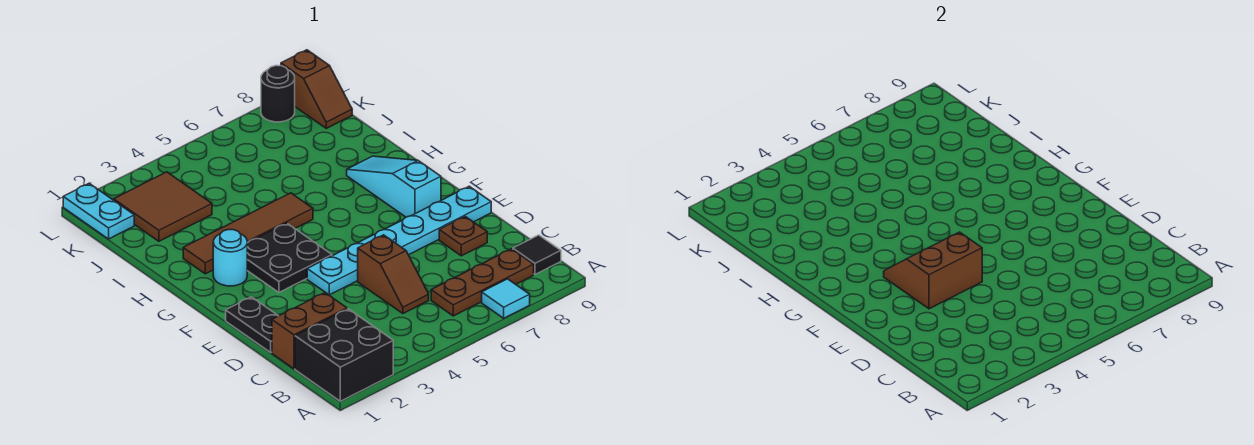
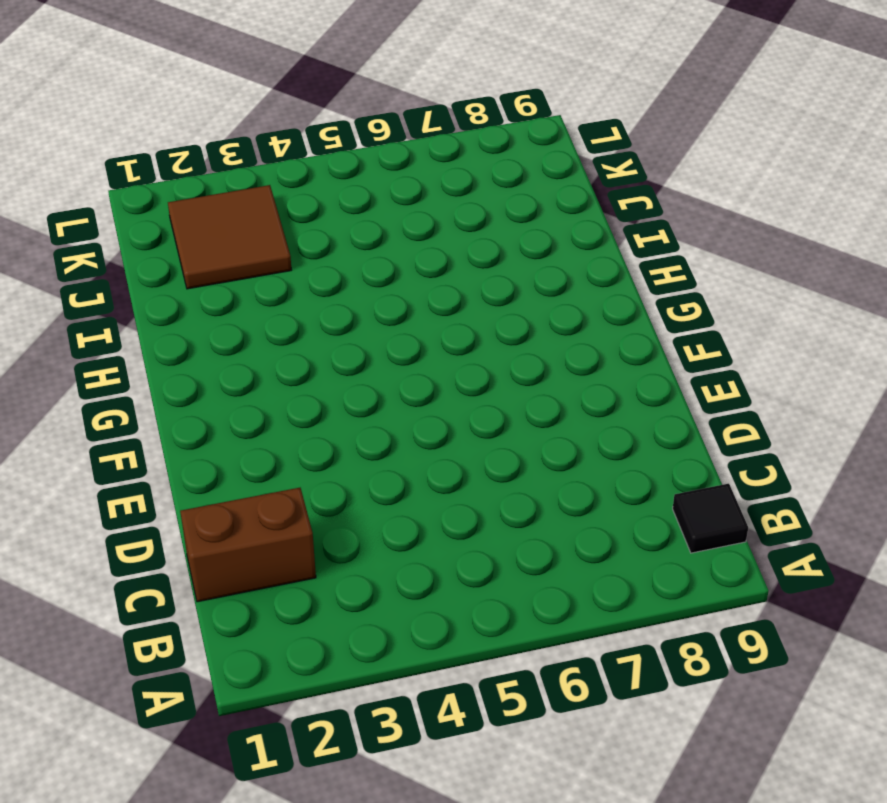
none -> black brick A1:B2 level 1
none -> cyan tile A7 level 1
none -> brown plate B6:B8 level 1

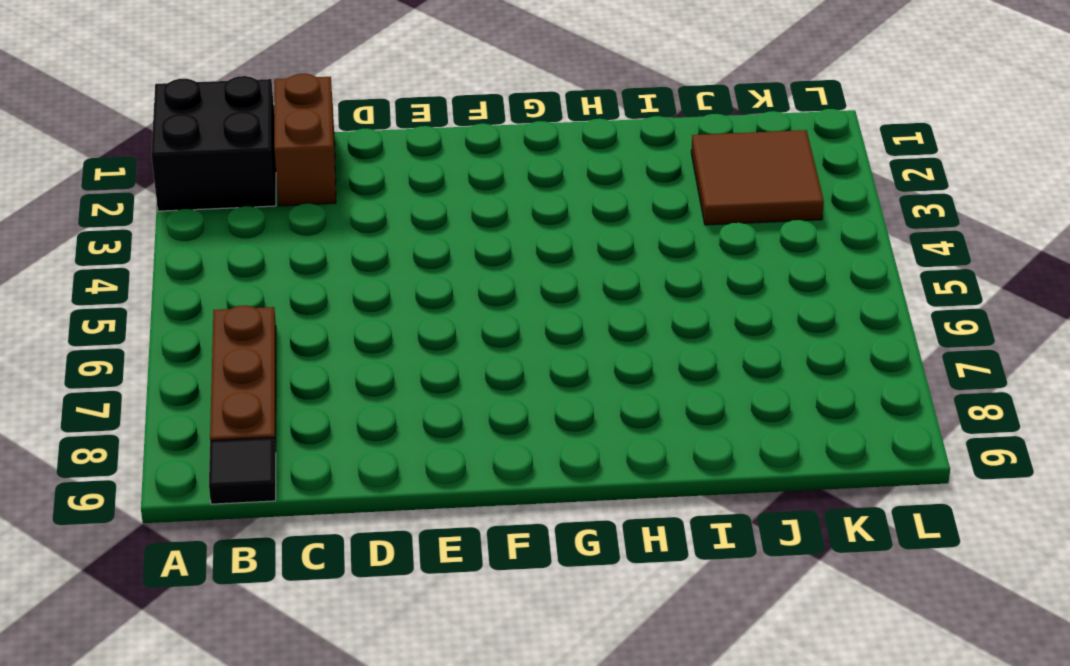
none -> cyan tile A7 level 1
none -> brown slope C5:D5 level 1 top D
none -> black plate D1:E1 level 1

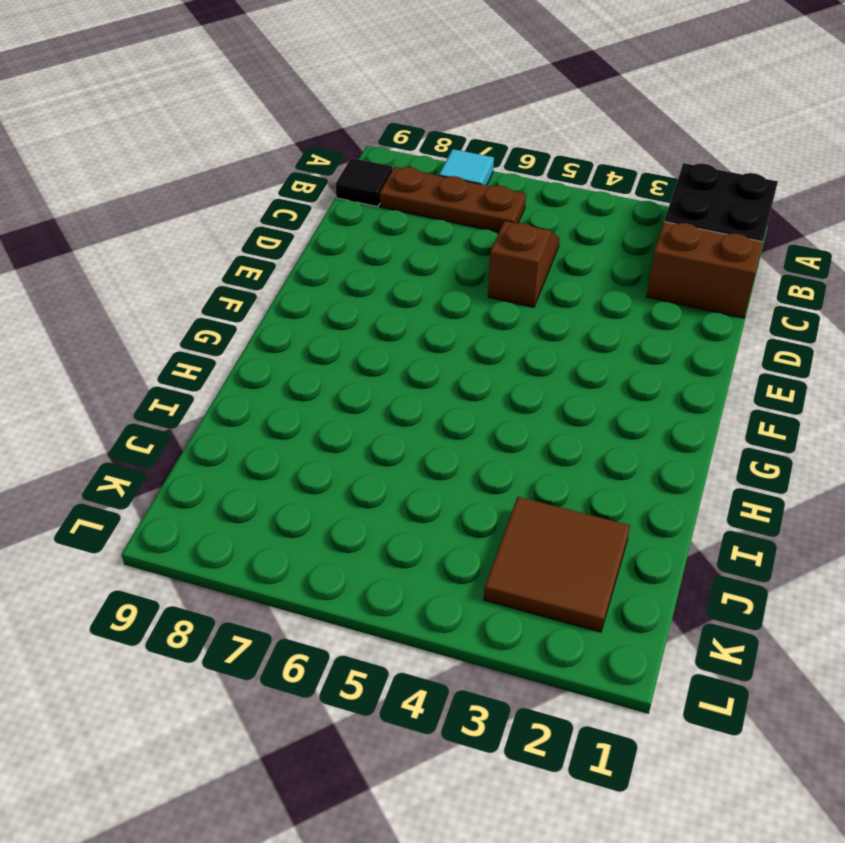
none -> black plate D1:E1 level 1
none -> brown plate D8 level 1
none -> cyan plate E4:E9 level 1

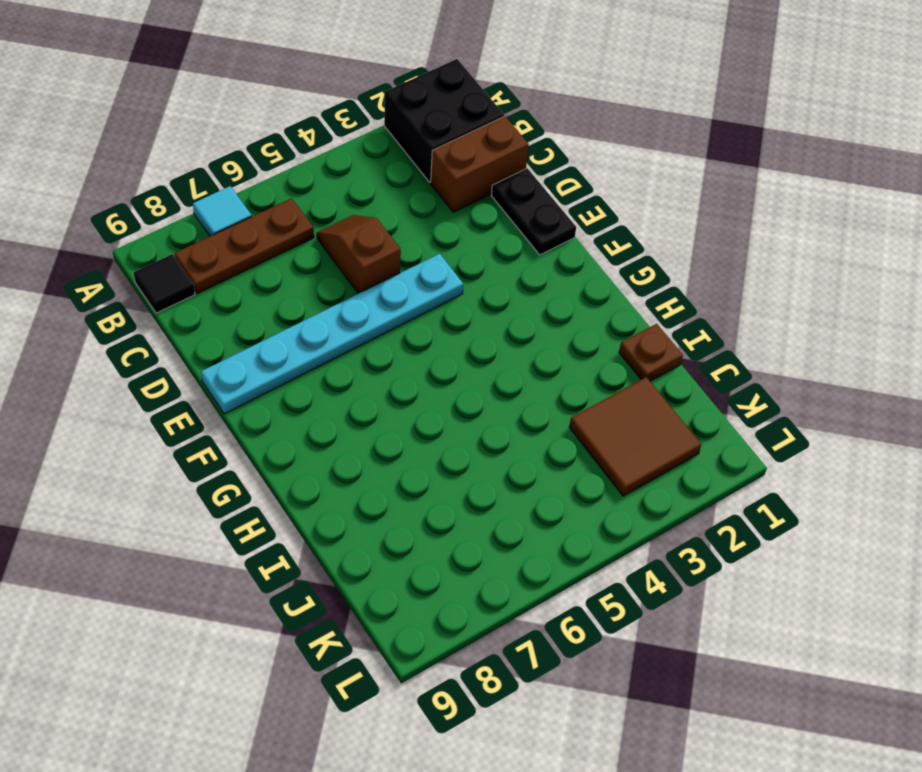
brown plate I1 level 1 -> brown plate D8 level 1
none -> black plate F3:G4 level 1
none -> cyan slope F8:H8 level 1 top F
none -> cyan round brick G2 level 1

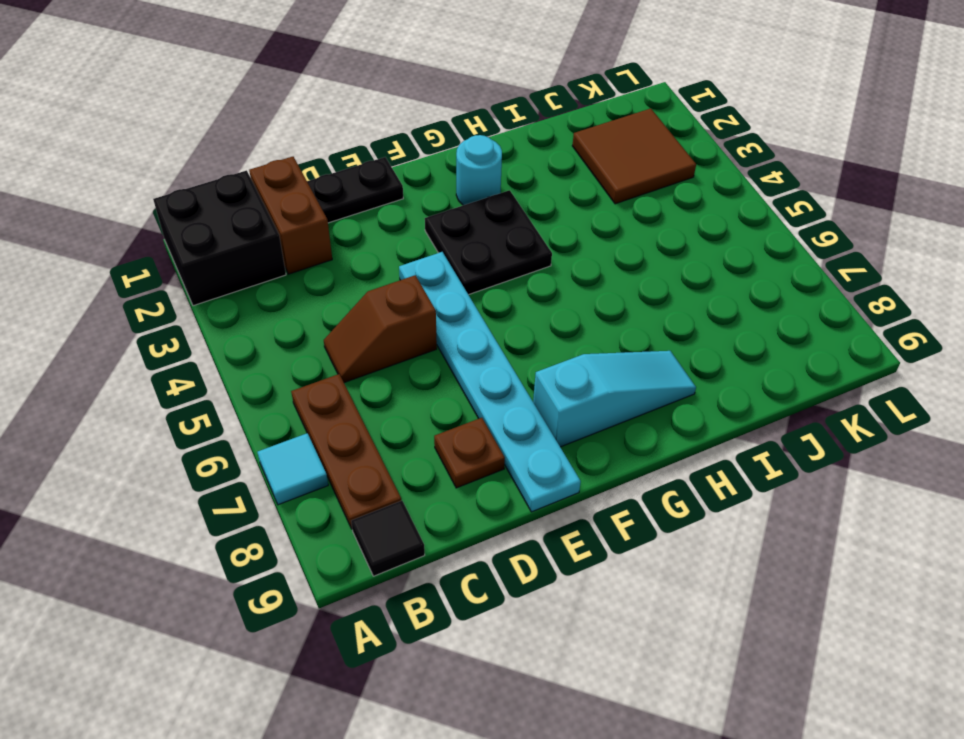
none -> brown tile H2:H5 level 1
none -> cyan plate K1:L1 level 1
none -> brown slope K9:L9 level 1 top L

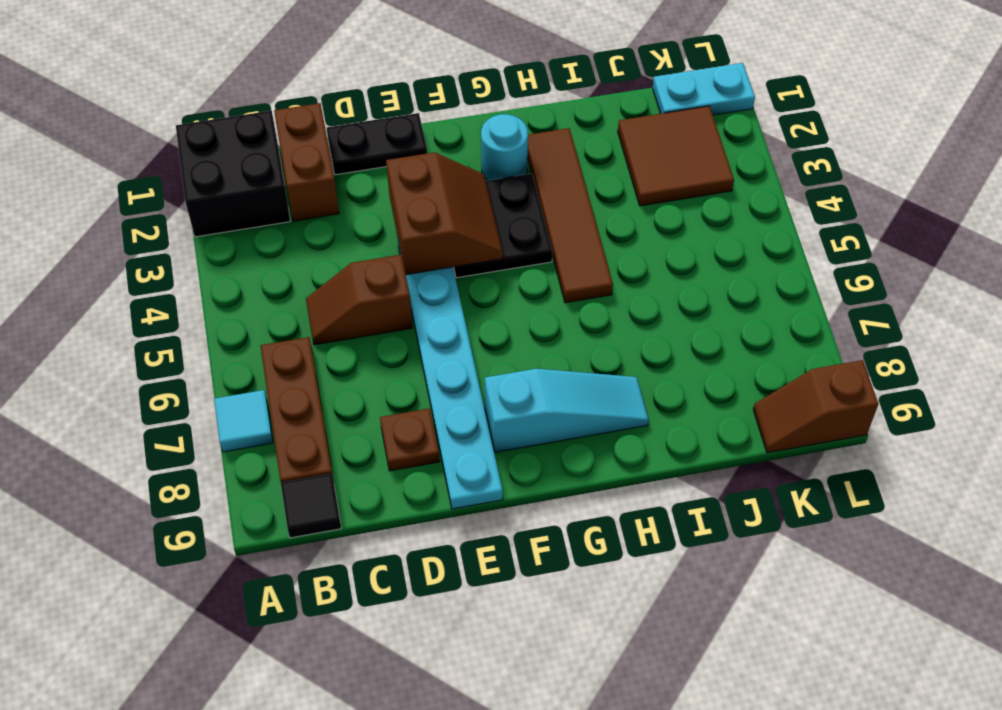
none -> black round brick L8 level 1

